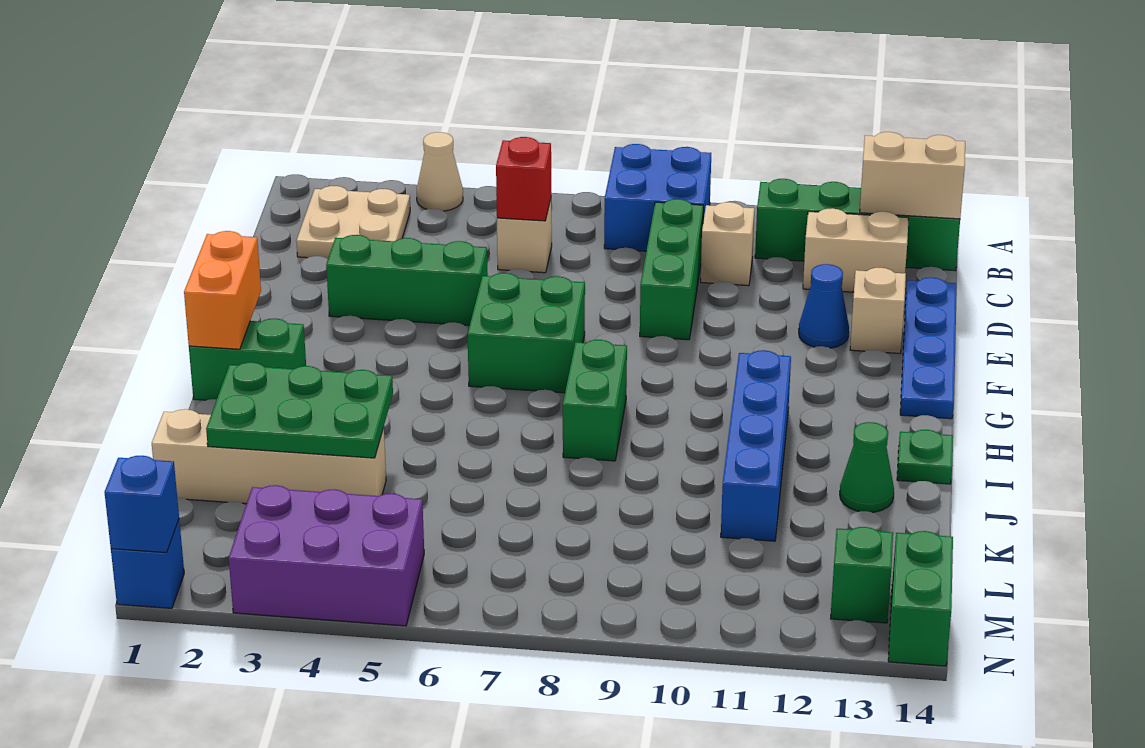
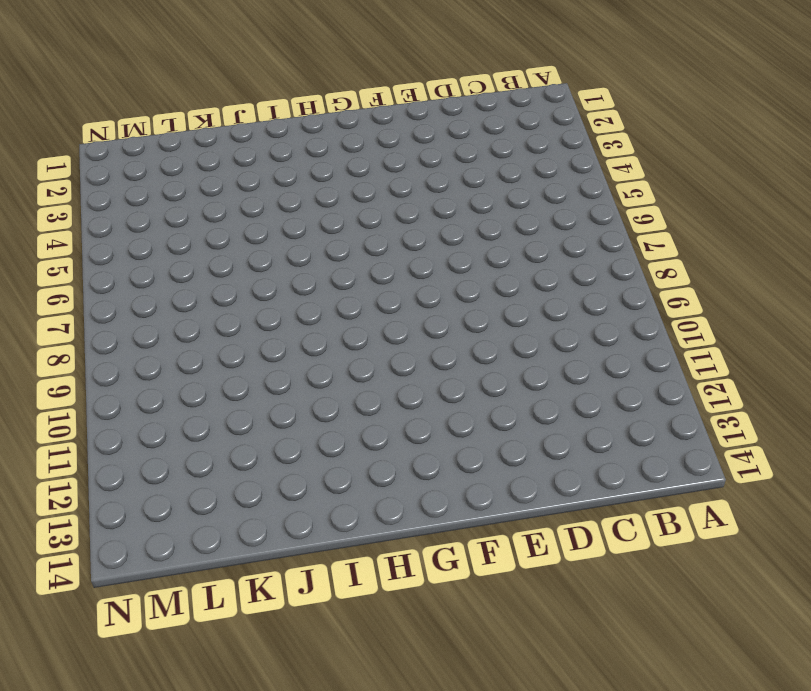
none -> tan cone A4 level 1
none -> blue brick A8:B9 level 1
none -> tan plate B2:C3 level 1

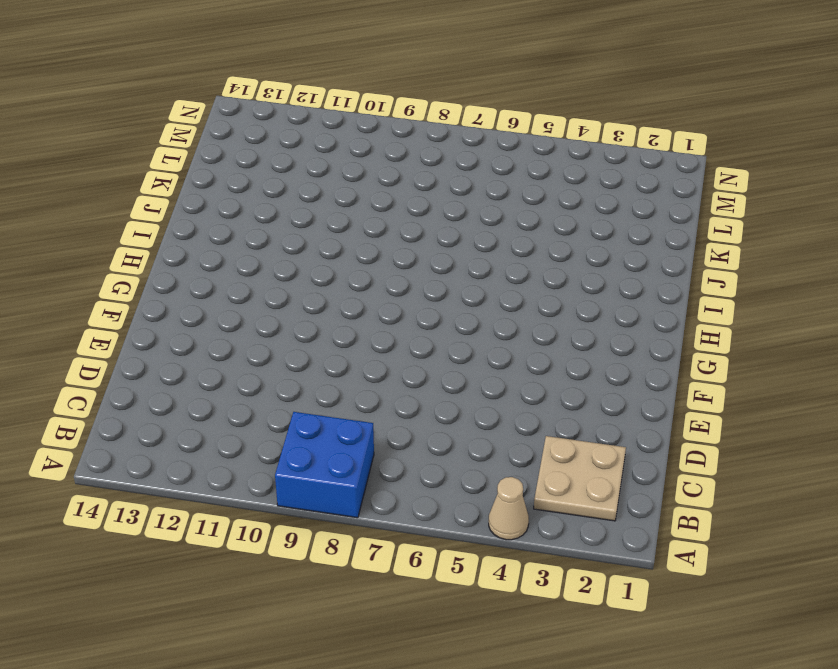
none -> green brick B11:B14 level 1
none -> tan brick C6 level 1
none -> green brick C9:E9 level 1

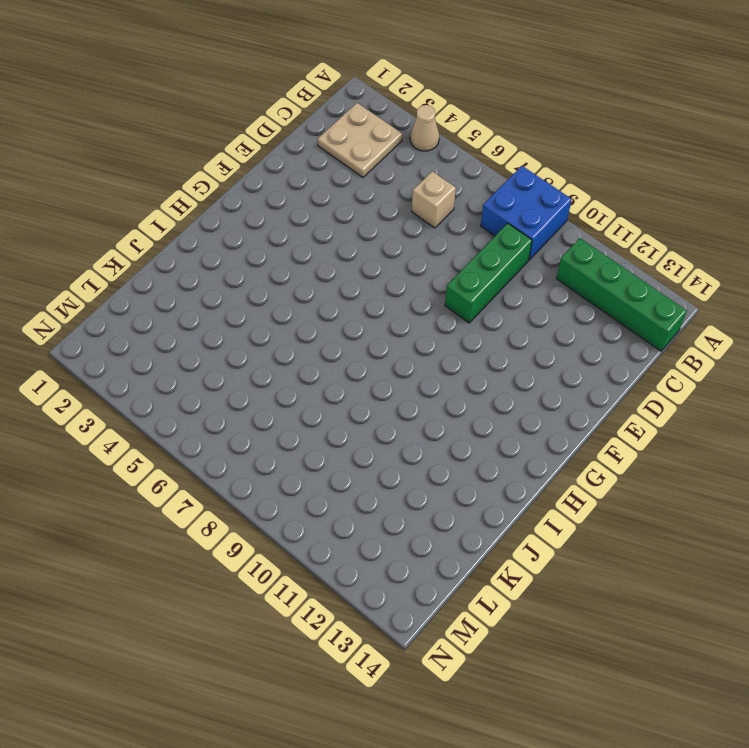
none -> tan brick C10 level 1
none -> tan brick C12:C13 level 1
none -> blue plate D14:G14 level 1

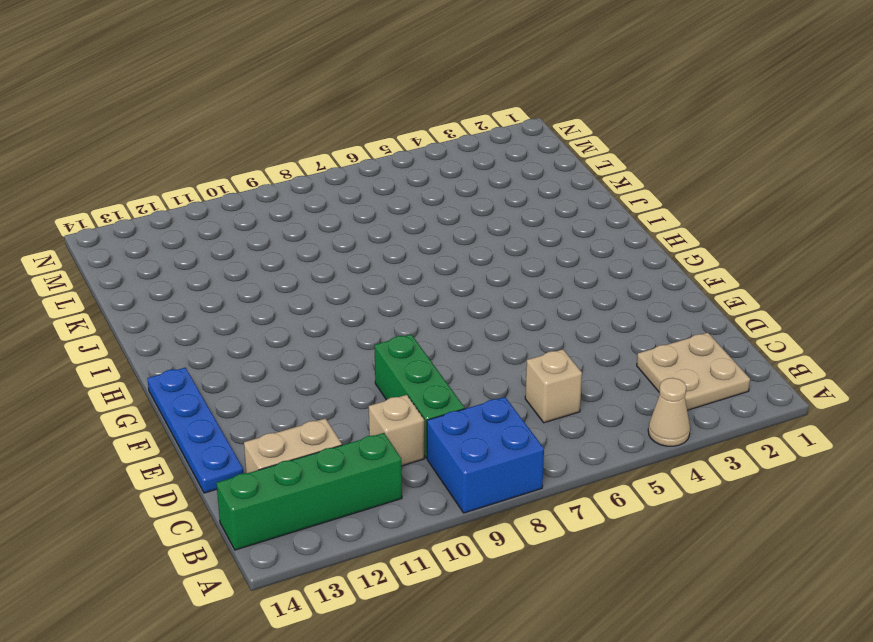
none -> green brick E3:E5 level 1
none -> blue cone E12 level 1
none -> tan brick E13 level 1

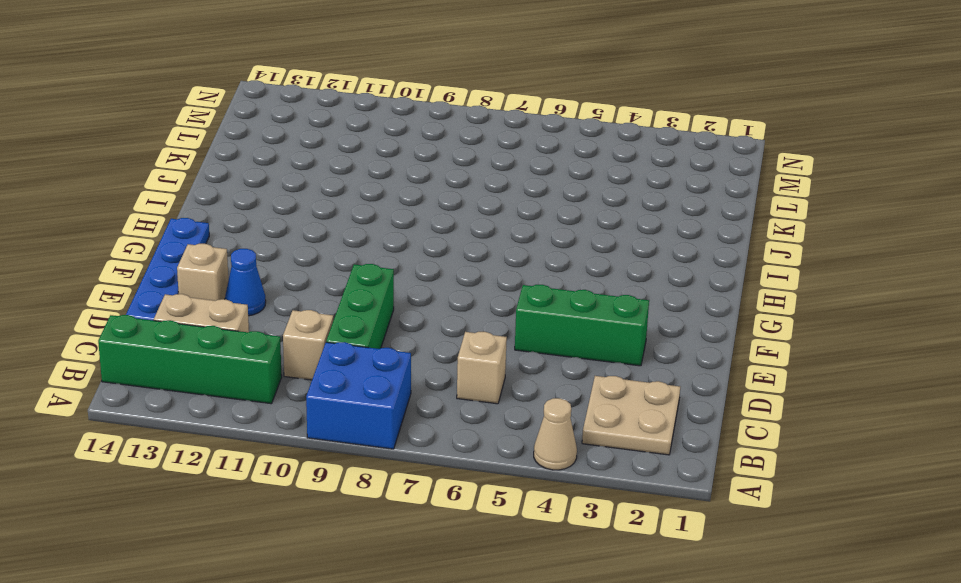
none -> green brick F6:G7 level 1
none -> green brick H1:H2 level 1
none -> green brick H8:I8 level 1

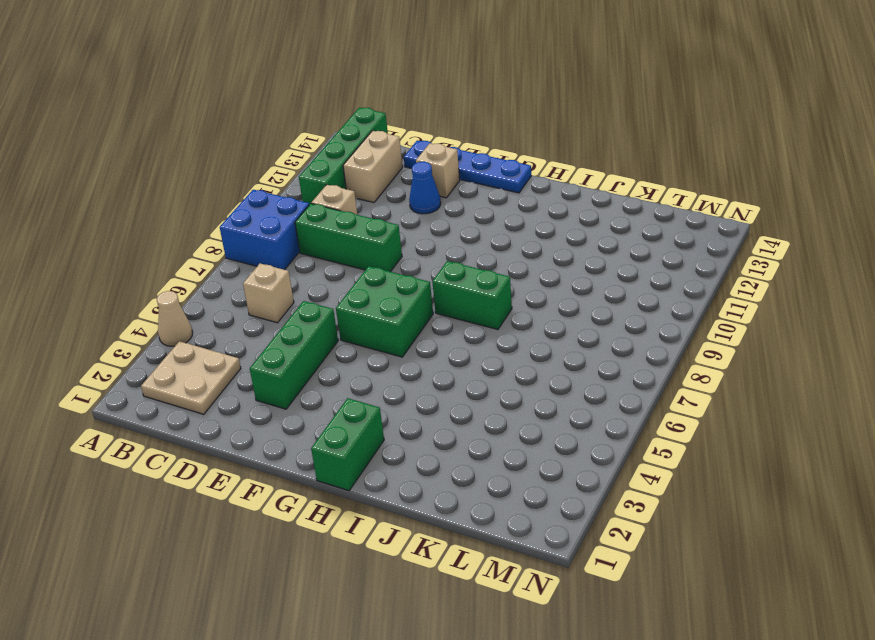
none -> blue brick H11:K11 level 1
none -> green plate I14 level 1
none -> green cone J13 level 1

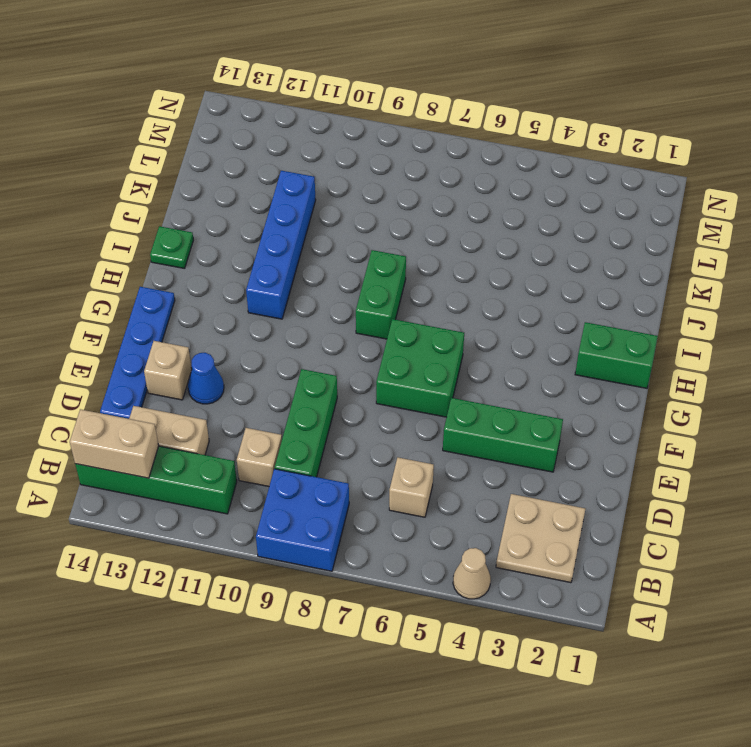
none -> green cone J13 level 1
none -> tan brick K1:K4 level 1
none -> purple brick M3:N5 level 1

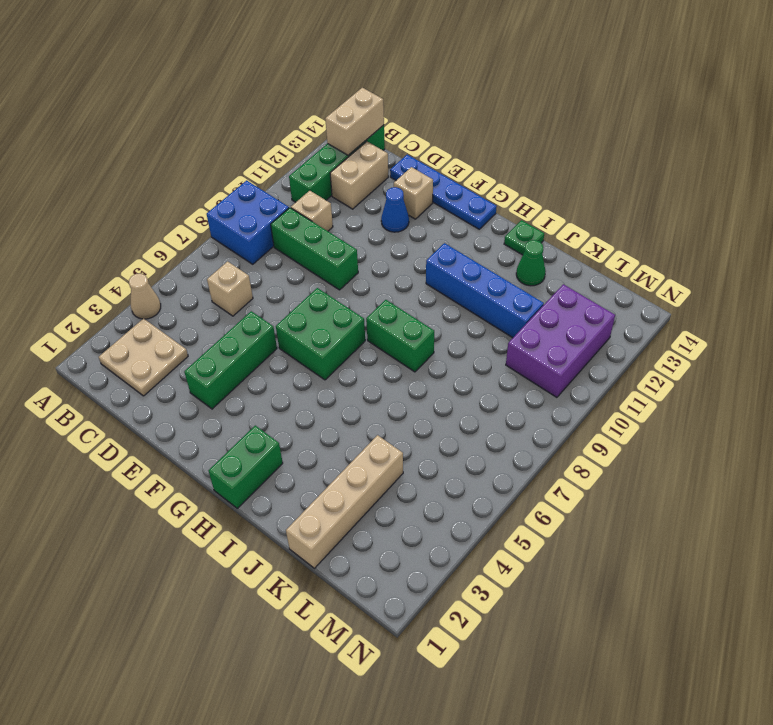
purple brick L10:M12 level 1 -> purple brick M3:N5 level 1
none -> green brick M13 level 1
none -> green brick M14:N14 level 1
none -> blue brick N1 level 1

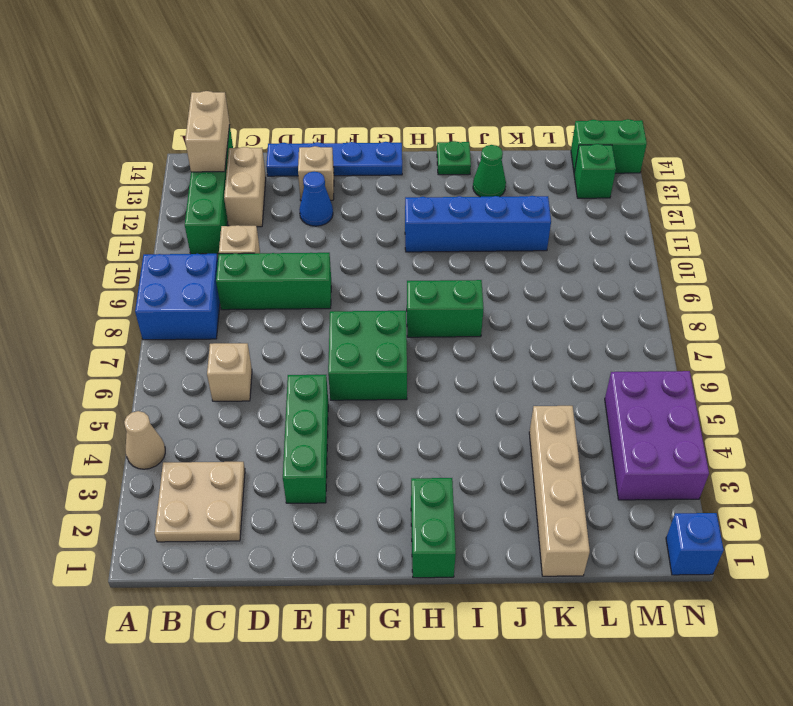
none -> red brick C6 level 2
none -> orange brick G1:H1 level 2
none -> green plate J2:K4 level 2

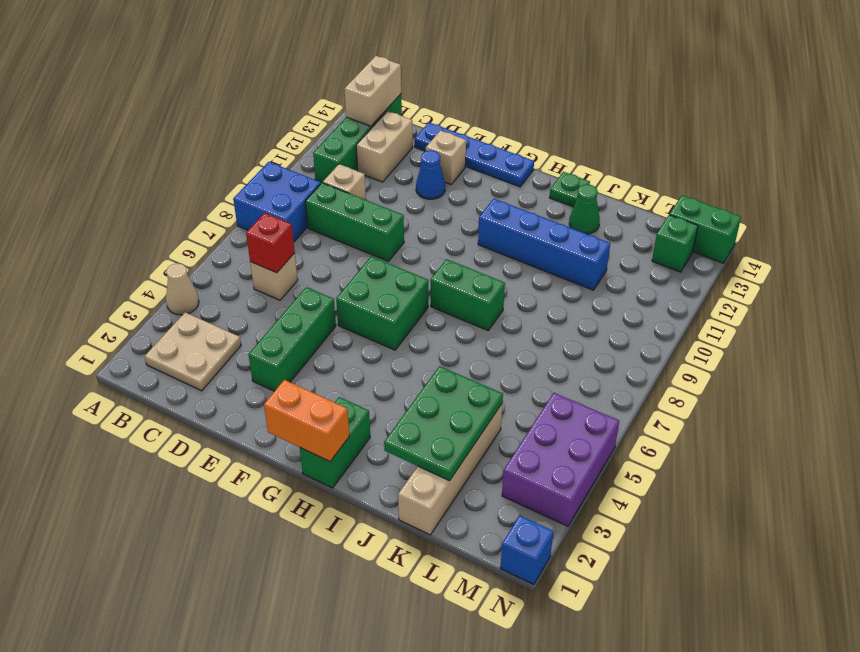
none -> blue brick N1 level 2

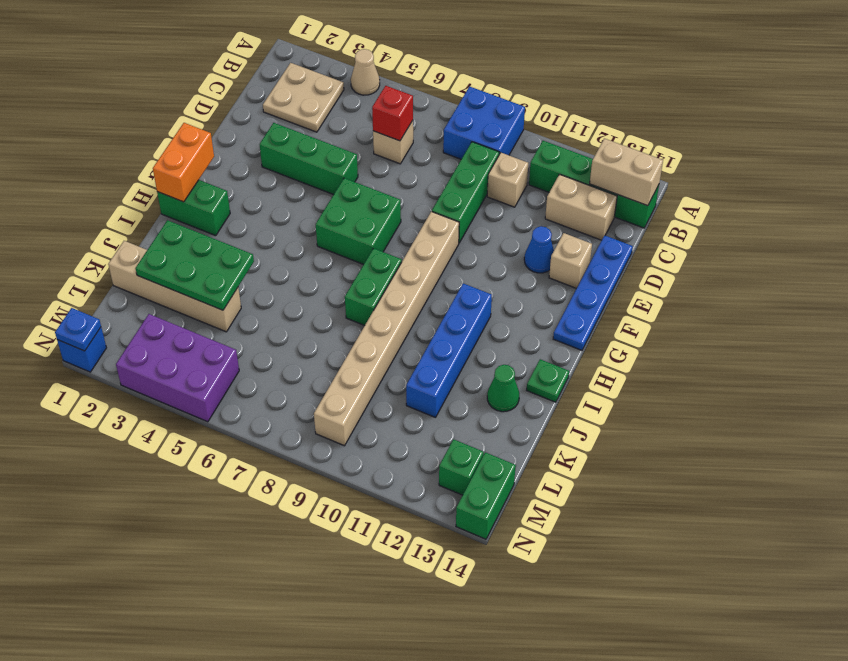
tan brick F9:M9 level 1 -> none
blue plate N1 level 2 -> blue brick N1 level 2

